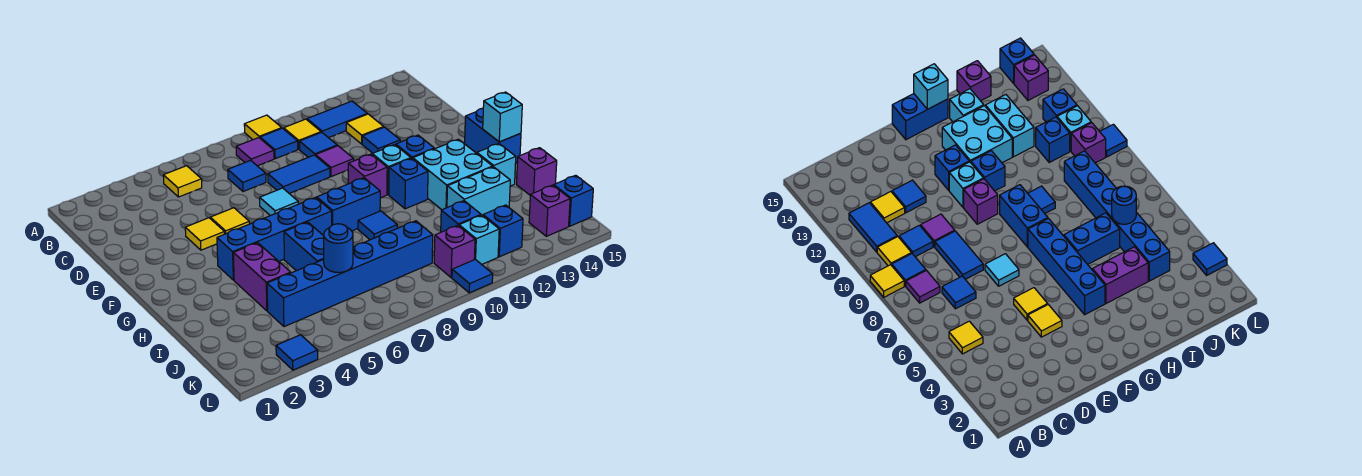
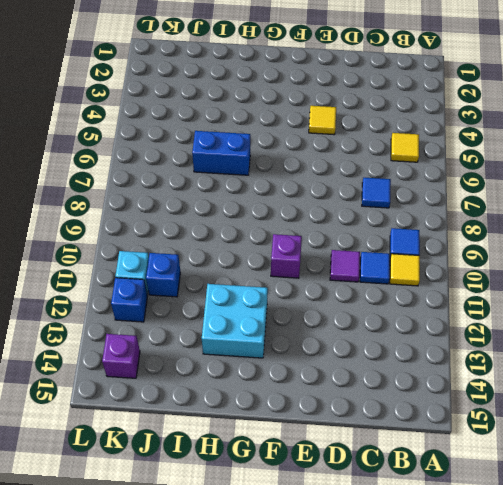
none -> yellow tile A9 level 1
none -> purple tile B8 level 1
none -> blue tile B11:B12 level 1
none -> yellow tile C12 level 1

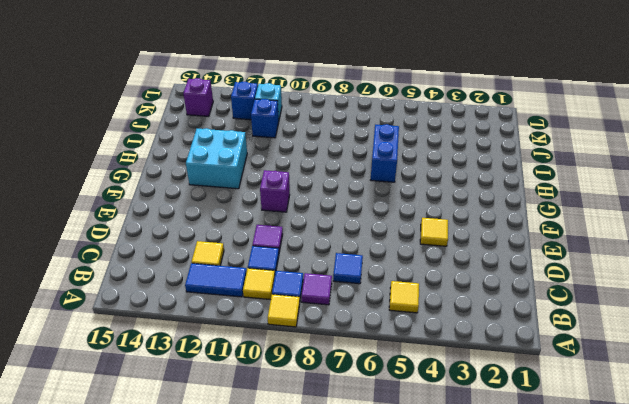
none -> blue tile D8:D9 level 1
none -> blue tile D12 level 1
none -> yellow tile E5 level 1
none -> cyan tile E7 level 1

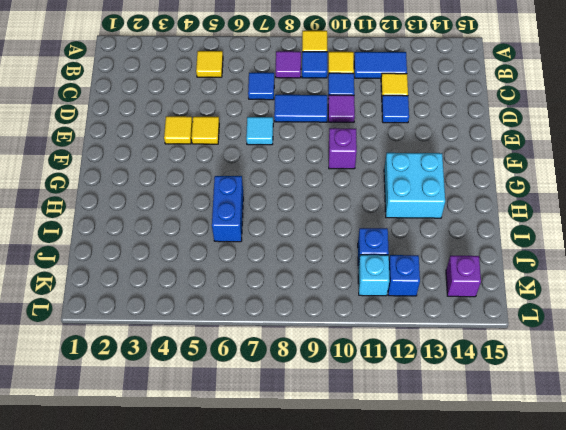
none -> cyan brick F11 level 1
none -> blue brick F12 level 1
none -> blue brick F15:G15 level 1
none -> blue brick G4:G7 level 1

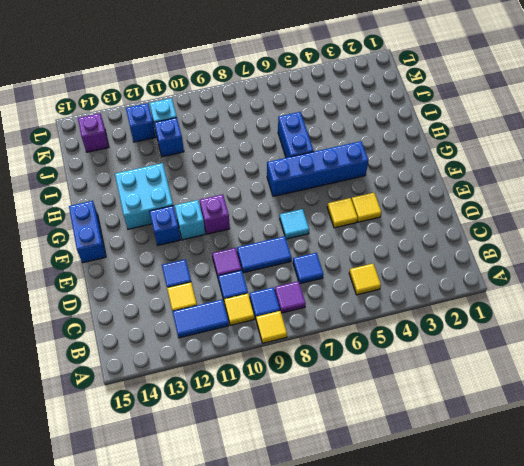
none -> blue brick G8:G9 level 1
none -> blue brick G11 level 1
none -> purple brick H4:I4 level 1
none -> blue tile H9 level 1

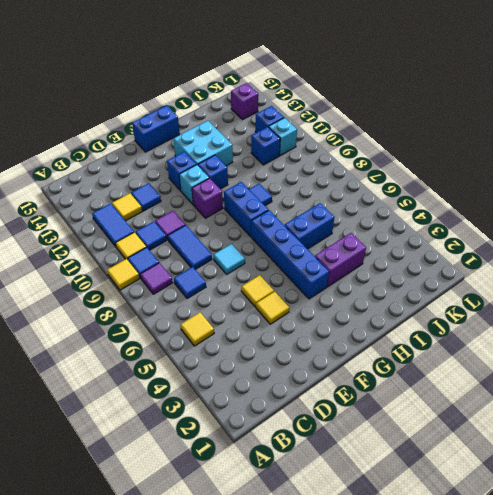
none -> cyan brick H14 level 1
none -> cyan brick I12:I13 level 1
none -> purple brick I15 level 1
none -> blue brick J4:J9 level 1

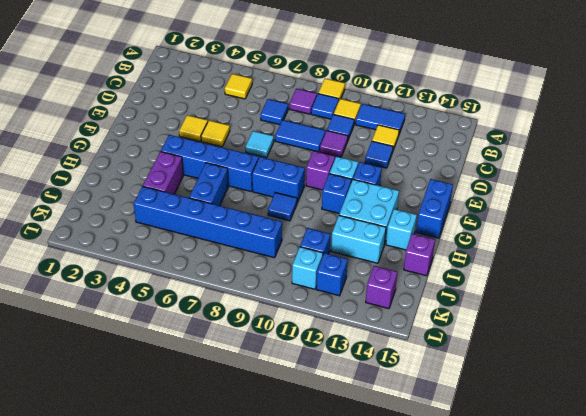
none -> purple brick K10 level 1
none -> blue brick K15 level 1
none -> blue tile L3 level 1
none -> blue tile L10 level 1

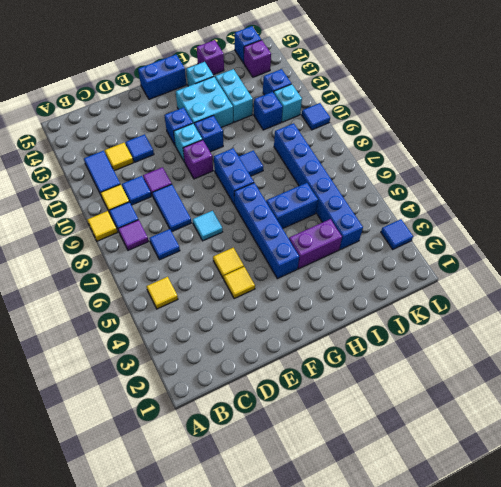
none -> purple brick K10 level 1
none -> cyan brick G15 level 2
none -> blue round brick J6 level 2

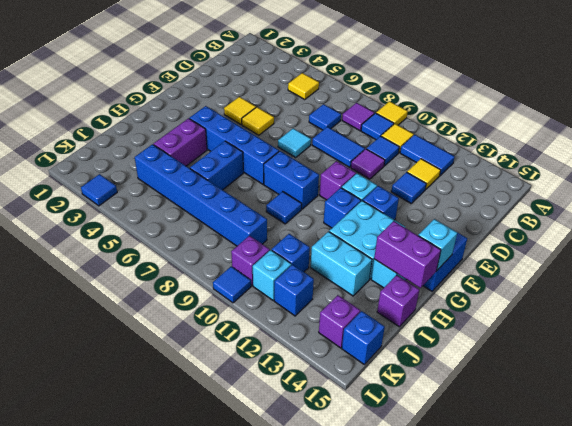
purple brick H14:H15 level 2 -> none
none -> blue round brick J6 level 2

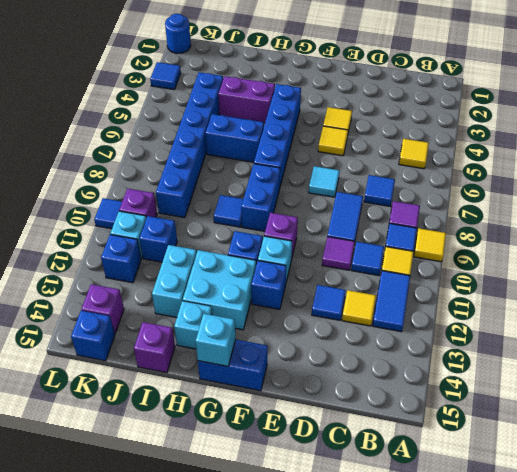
blue round brick L1 level 1 -> blue round brick J6 level 2

